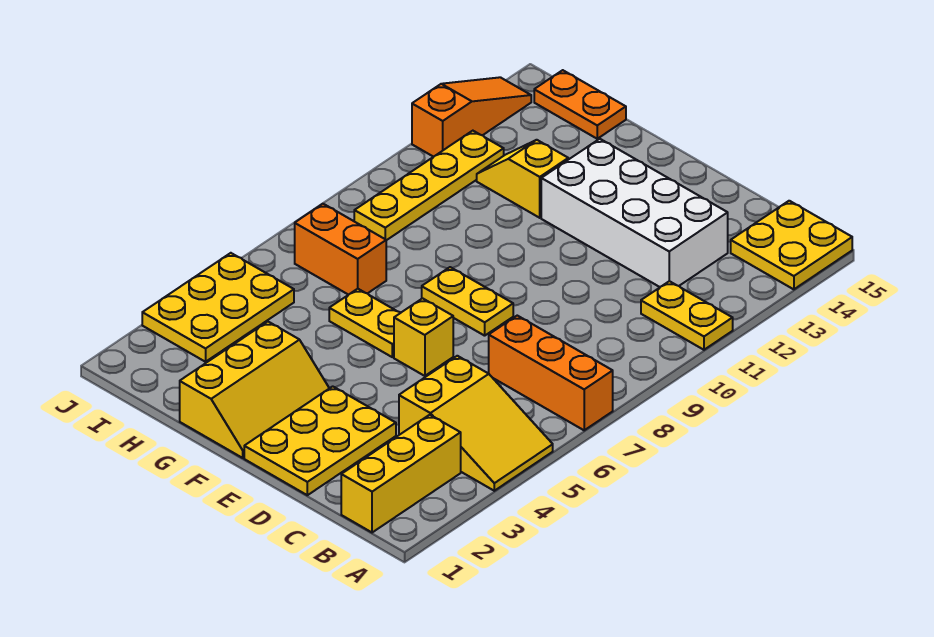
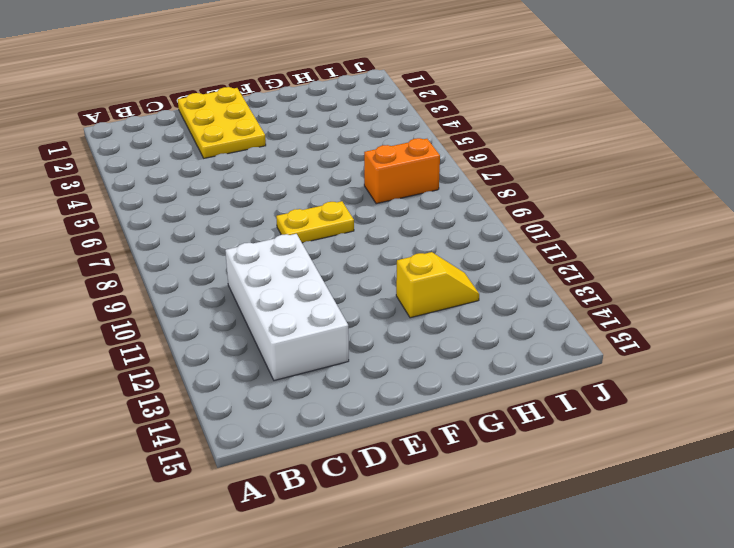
white brick C10:D13 level 1 -> white brick C12:F13 level 1
none -> yellow slope A4:C5 level 1 top C
none -> orange brick A7:C7 level 1
none -> yellow plate A11:B11 level 1

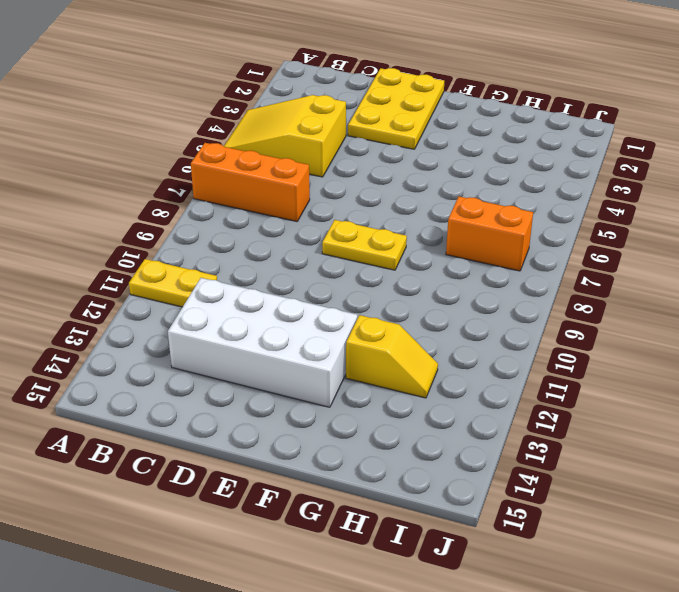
none -> yellow plate A14:B15 level 1
none -> yellow brick B1:B3 level 1
none -> yellow brick E6 level 1

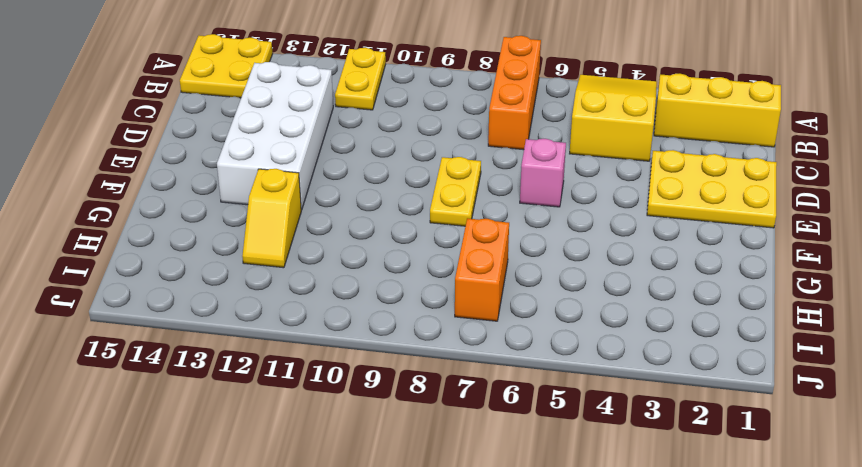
pink brick E6 level 1 -> yellow brick E6 level 1
none -> yellow slope F1:G3 level 1 top G
none -> yellow plate F6:G6 level 1
none -> orange plate H15:I15 level 1

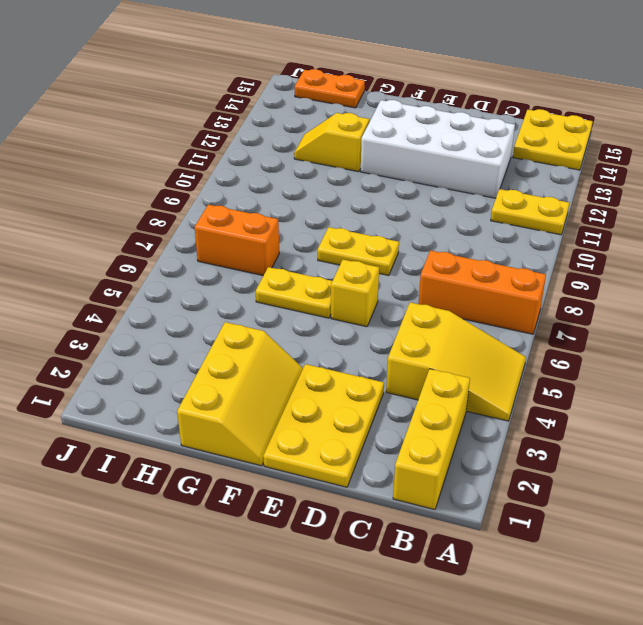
none -> yellow plate I3:J5 level 1
none -> yellow plate I9:I12 level 1
none -> orange slope J12:J14 level 1 top 12

